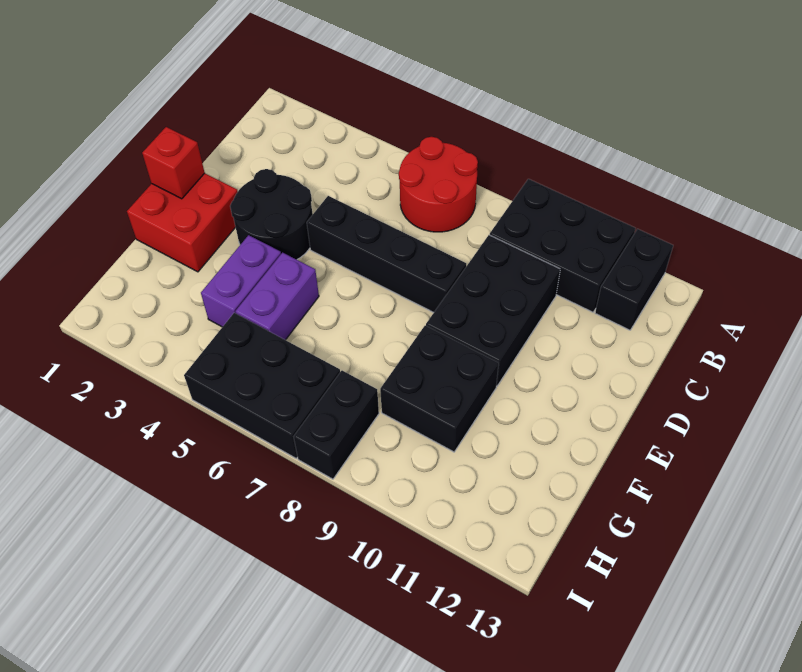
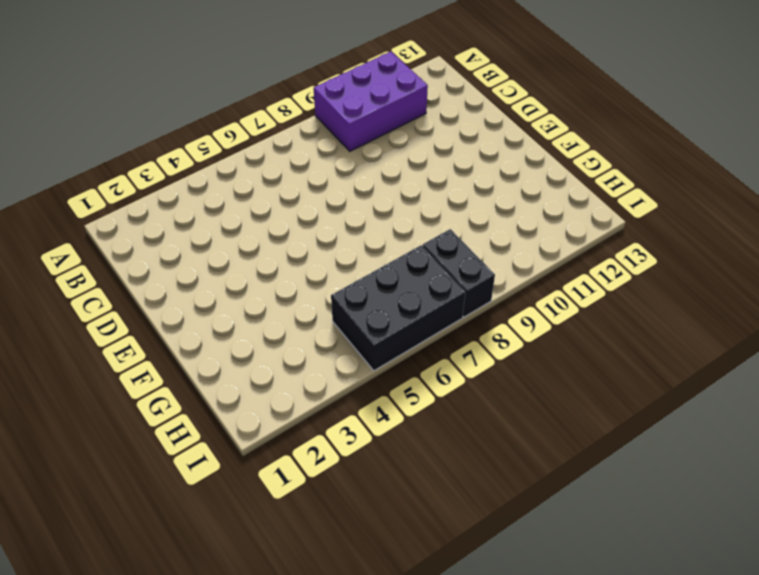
purple brick A9:B11 level 1 -> black brick A9:B11 level 1
none -> red round brick A6:B7 level 1
none -> black brick A12:B12 level 1
none -> black brick C9:E10 level 1

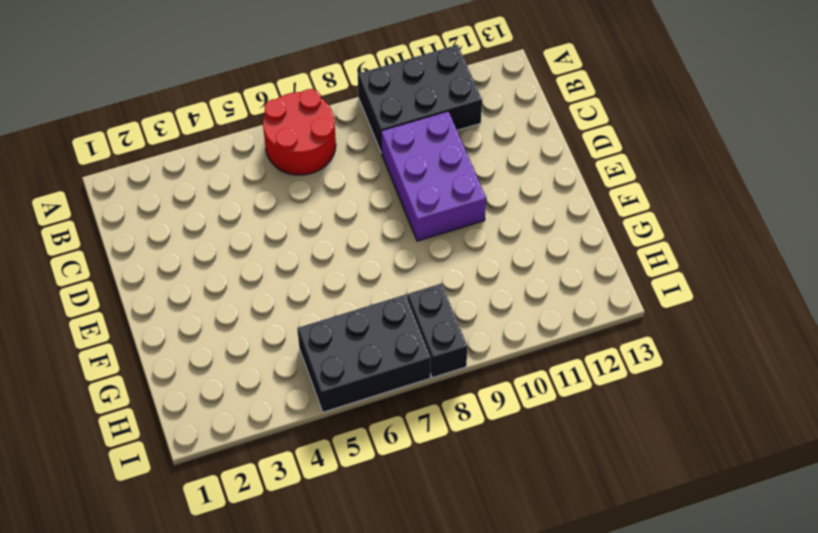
purple brick C9:E10 level 1 -> black brick C9:E10 level 1
none -> black brick A12:B12 level 1
none -> black round brick D3:E4 level 1
none -> black brick D5:D8 level 1

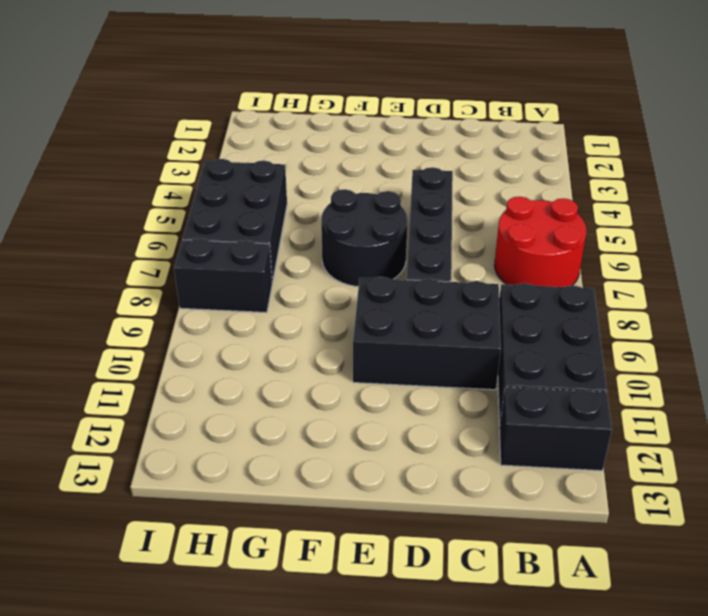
black round brick E6:F7 level 1 -> black round brick D3:E4 level 1
none -> red brick E1:F2 level 1
none -> purple brick F4:G4 level 1
none -> purple brick F5:G5 level 1

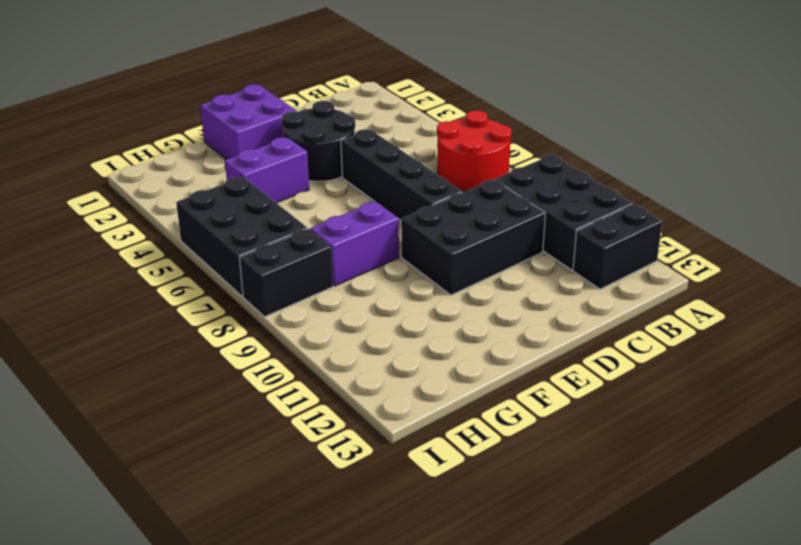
purple brick E1:F2 level 1 -> red brick E1:F2 level 1
purple brick F8:G8 level 1 -> purple brick F5:G5 level 1
none -> black brick F9:G10 level 1
none -> red brick E1 level 2

